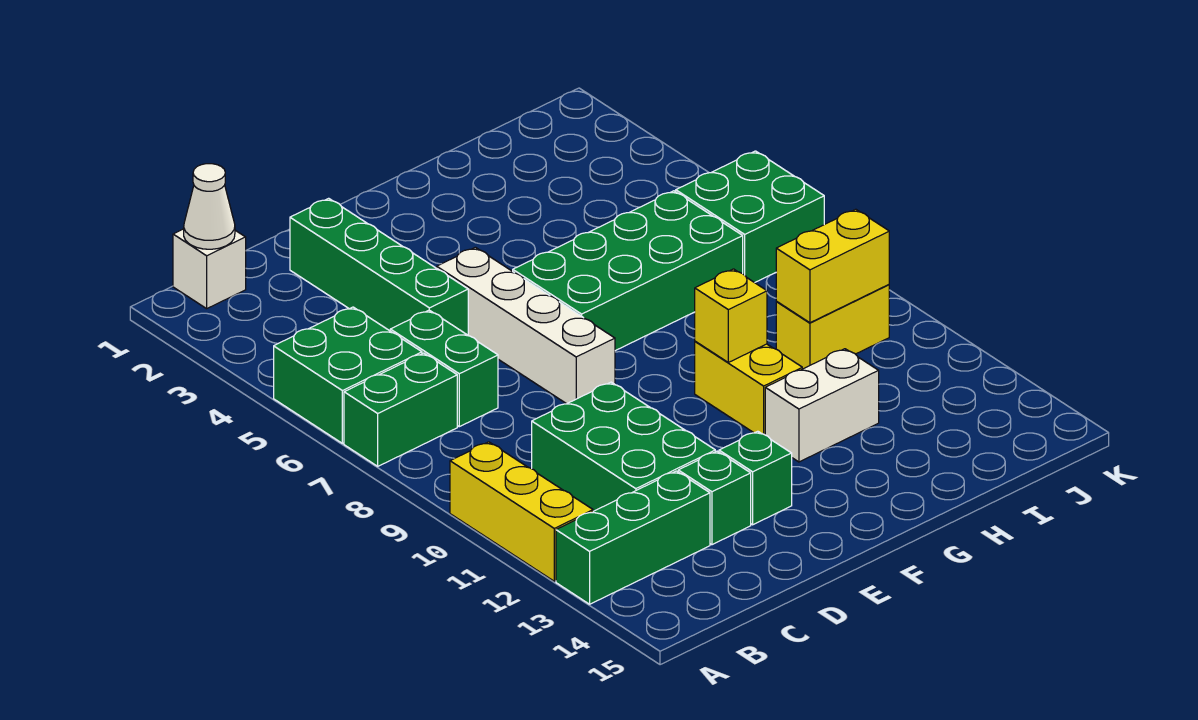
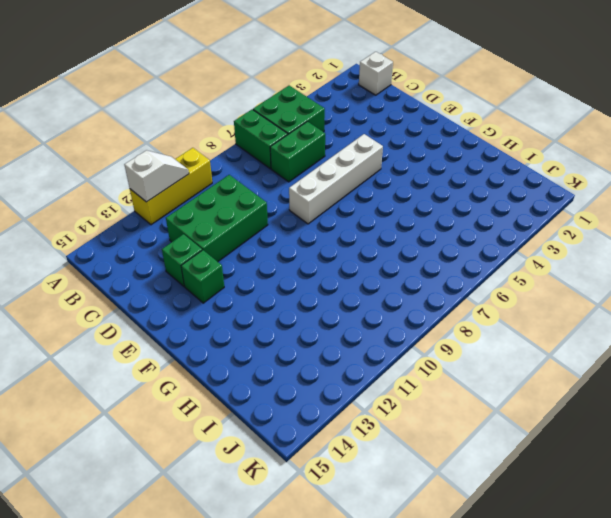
white slope A11:A12 level 2 top 12 -> none
none -> green brick A13:C13 level 1
none -> green brick D2:D5 level 1
none -> green brick F6:I7 level 1

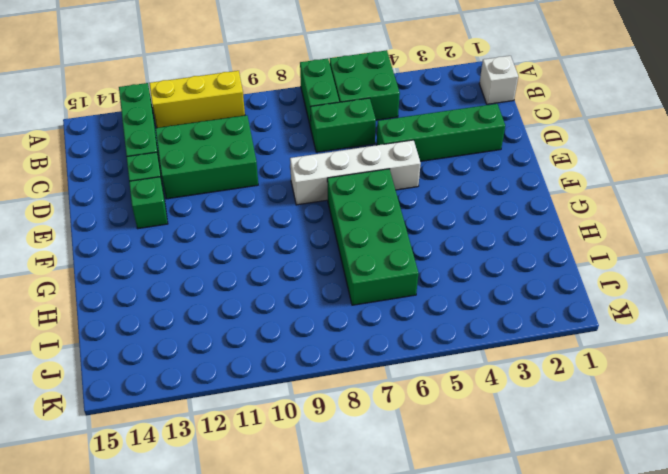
none -> yellow brick G10:G11 level 1
none -> white brick G12:H12 level 1
none -> yellow brick I10:J10 level 1

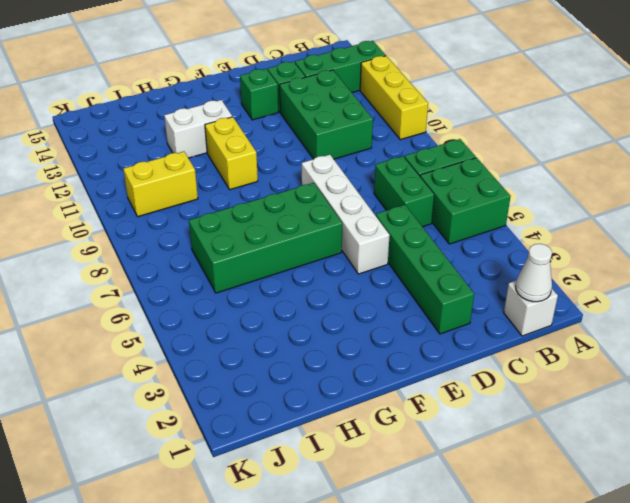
none -> green brick J6:K7 level 1
none -> yellow brick G10 level 2
none -> yellow brick I10:J10 level 2

